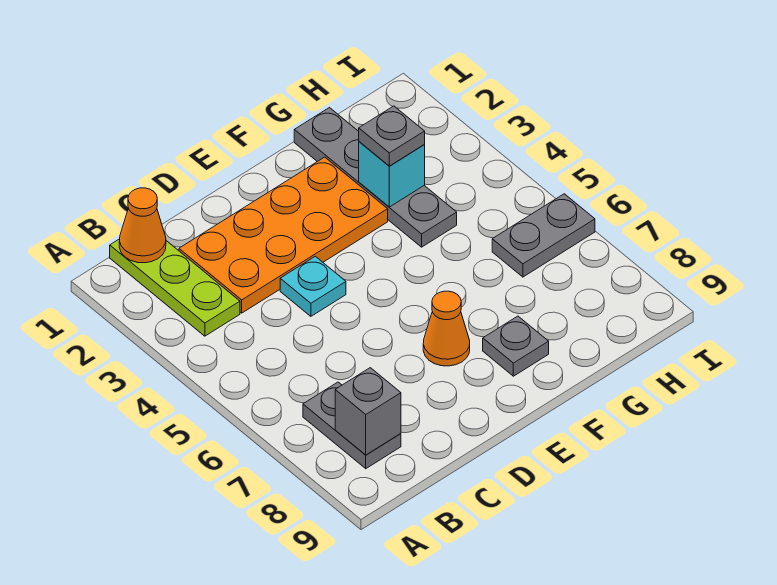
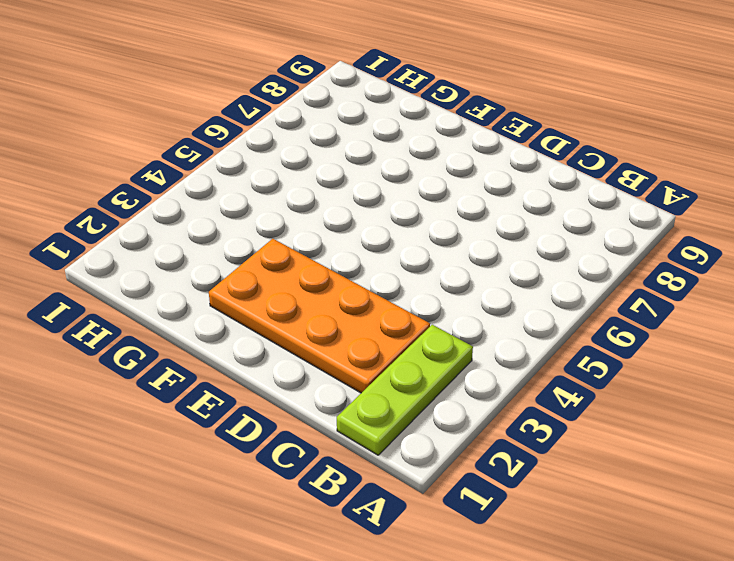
none -> grey plate B7:B8 level 1
none -> cyan plate D4 level 1
none -> orange cone E7 level 1

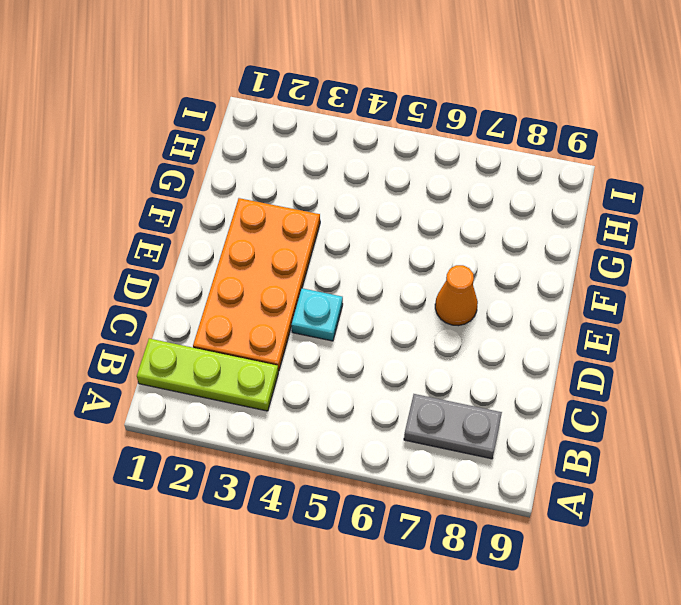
none -> grey plate F8 level 1
none -> grey plate G1:G4 level 1
none -> grey plate H6:I6 level 1

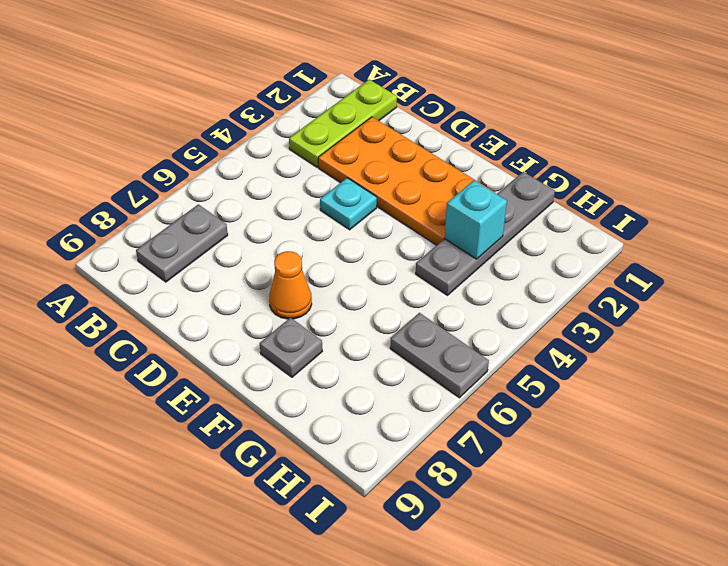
none -> orange cone B1 level 2
none -> grey brick B8 level 2
none -> grey plate G3 level 3

